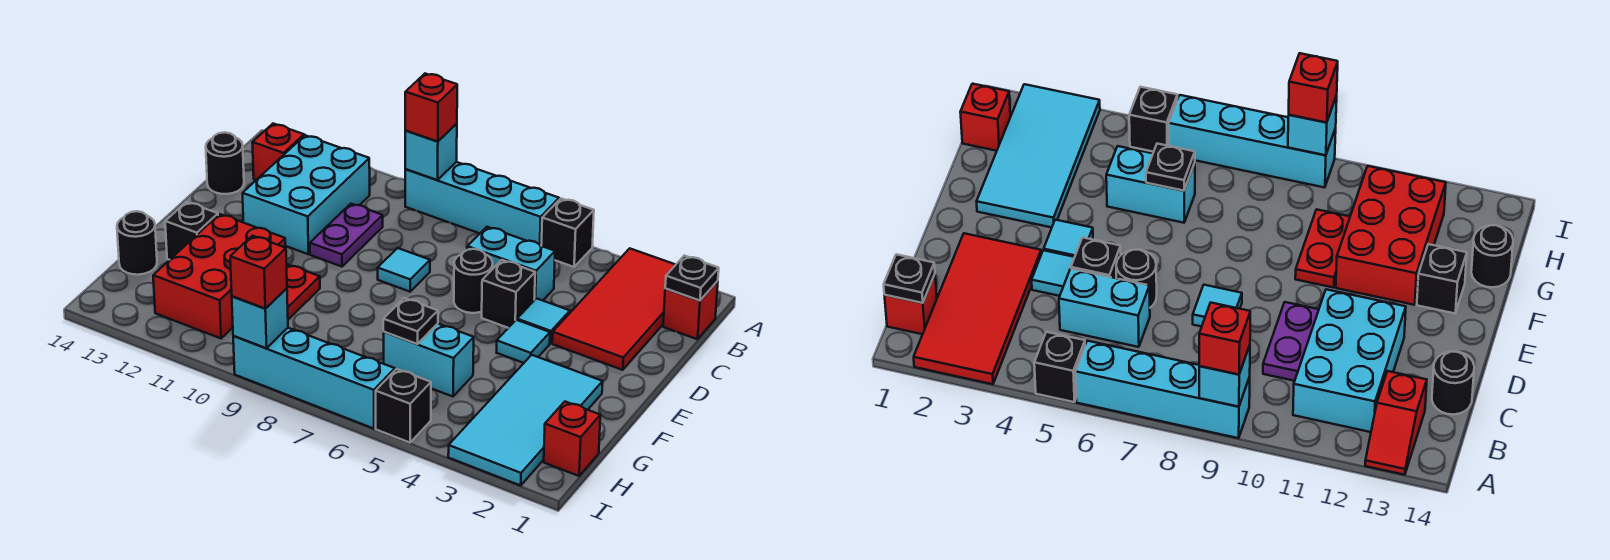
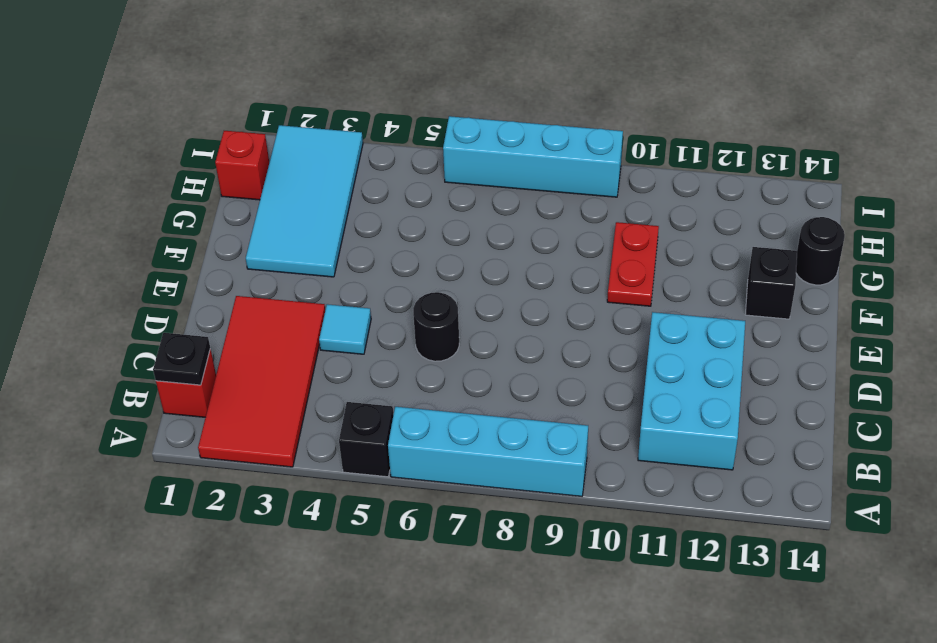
none -> red slope A13:B13 level 1 top B
none -> cyan brick C5:C6 level 1
none -> purple plate C10:D10 level 1

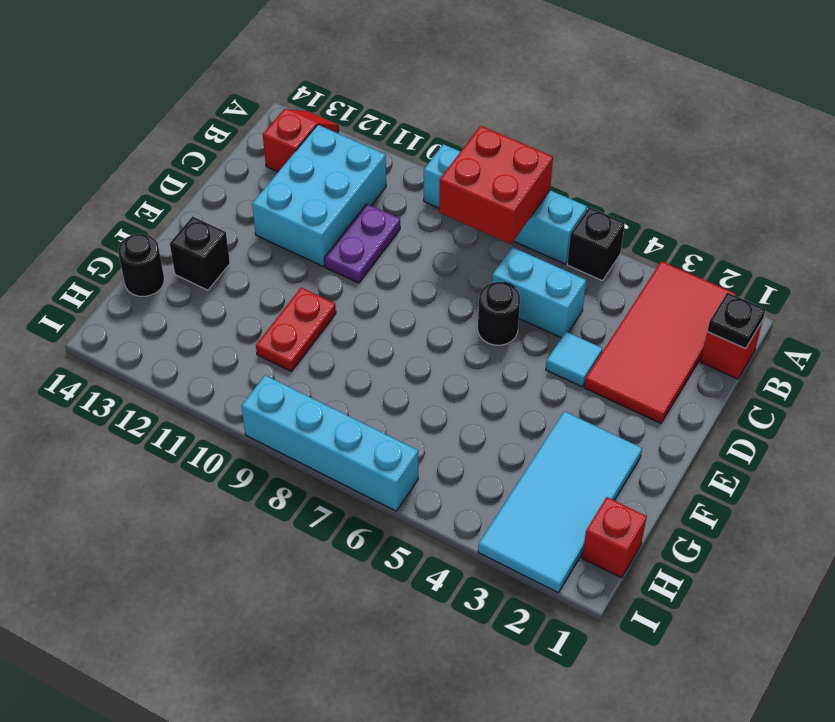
red brick A7:B8 level 2 -> none
none -> black round brick C14 level 1
none -> black brick D5 level 1
none -> cyan tile D8 level 1

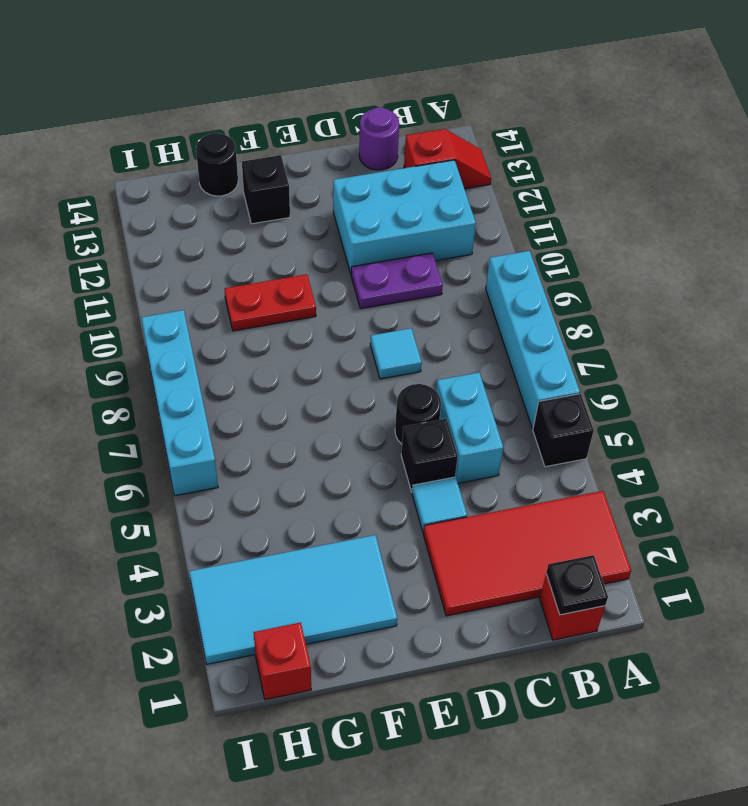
purple round brick C14 level 1 -> black round brick C14 level 1
none -> cyan tile E4 level 1
none -> red brick F11:H12 level 1
none -> cyan brick G5:G6 level 1

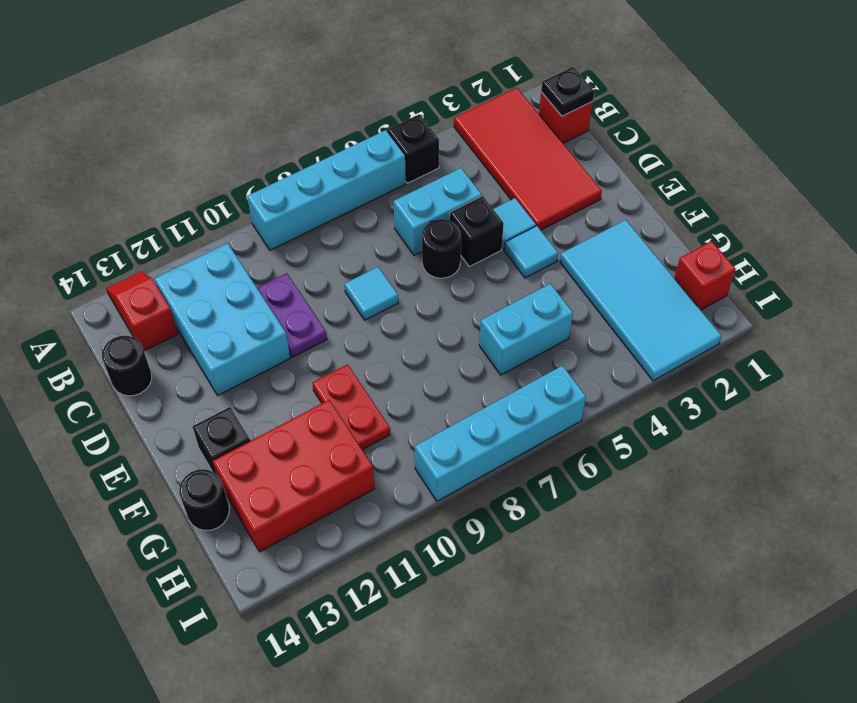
red brick G11:H13 level 1 -> red brick F11:H12 level 1
none -> black brick I5 level 1
none -> cyan brick A9 level 2
none -> black plate G6 level 2

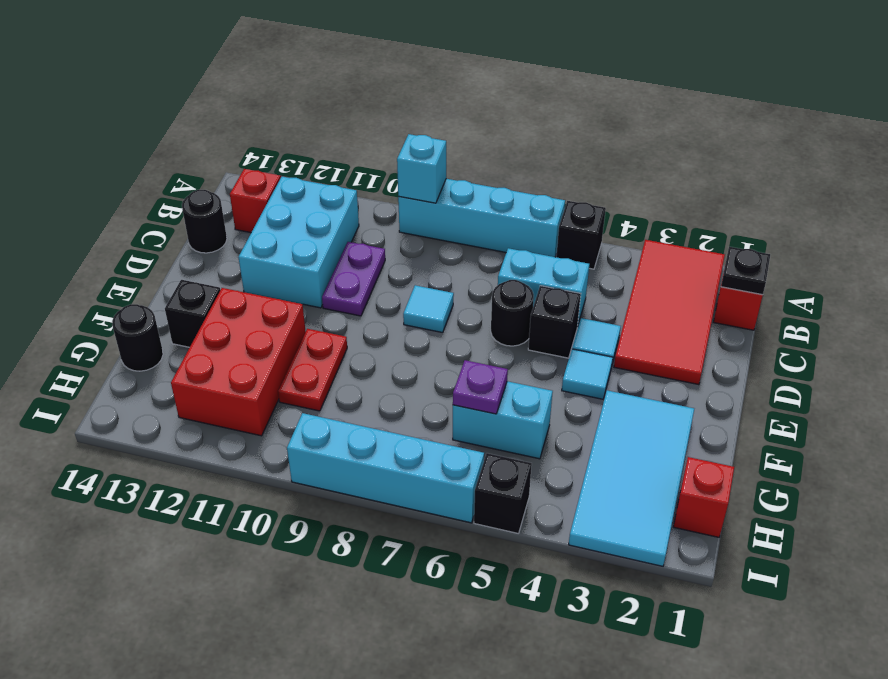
purple plate G6 level 2 -> black plate G6 level 2
none -> cyan brick I9 level 2
none -> red brick A9 level 3
none -> red brick I9 level 3

